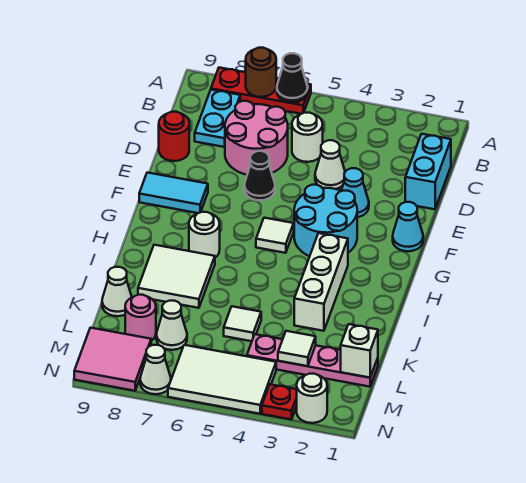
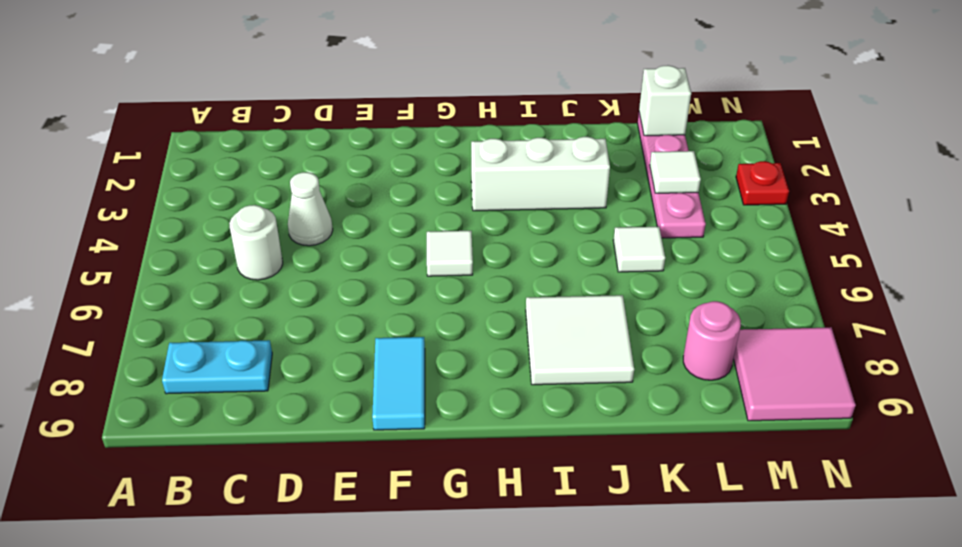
none -> red plate A6:A8 level 1
none -> cyan brick C1:D1 level 1
none -> pink round brick C6:D7 level 1
none -> red round brick D9 level 1

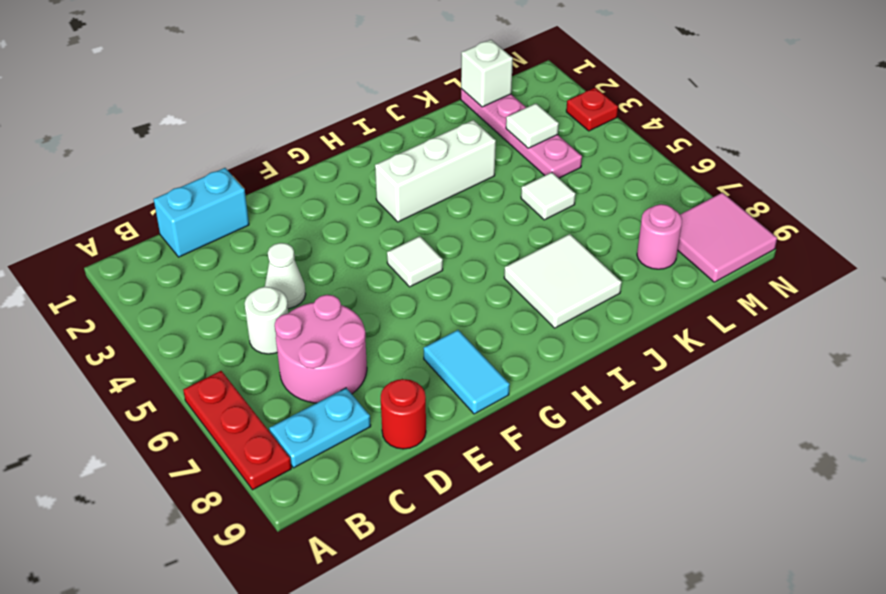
none -> cyan cone E3 level 1
none -> black cone E6 level 1
none -> cyan cone F1 level 1
none -> cyan round brick F3:G4 level 1

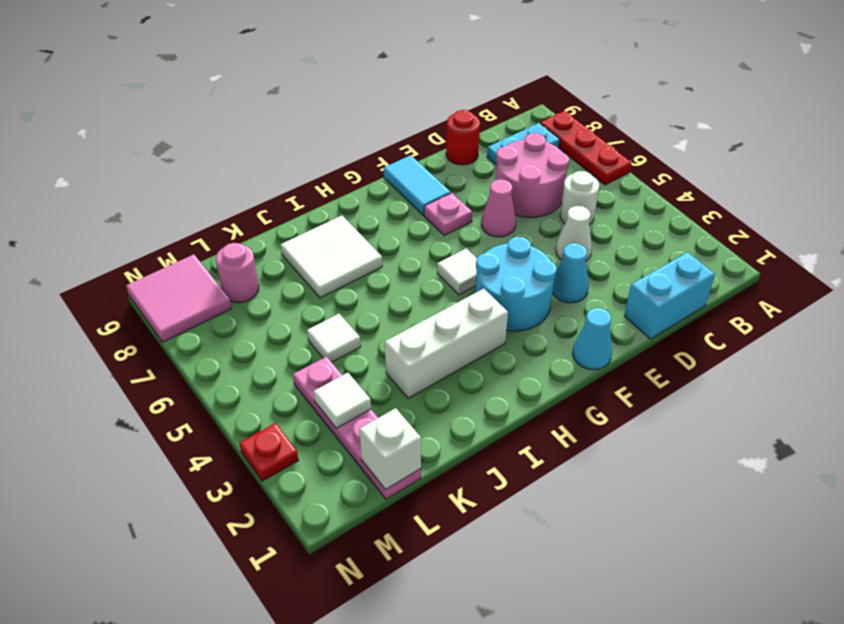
pink cone E6 level 1 -> black cone E6 level 1
pink plate F7 level 1 -> none
none -> white round brick H7 level 1
none -> white cone K9 level 1
none -> white cone L7 level 1
none -> white tile M4:N6 level 1

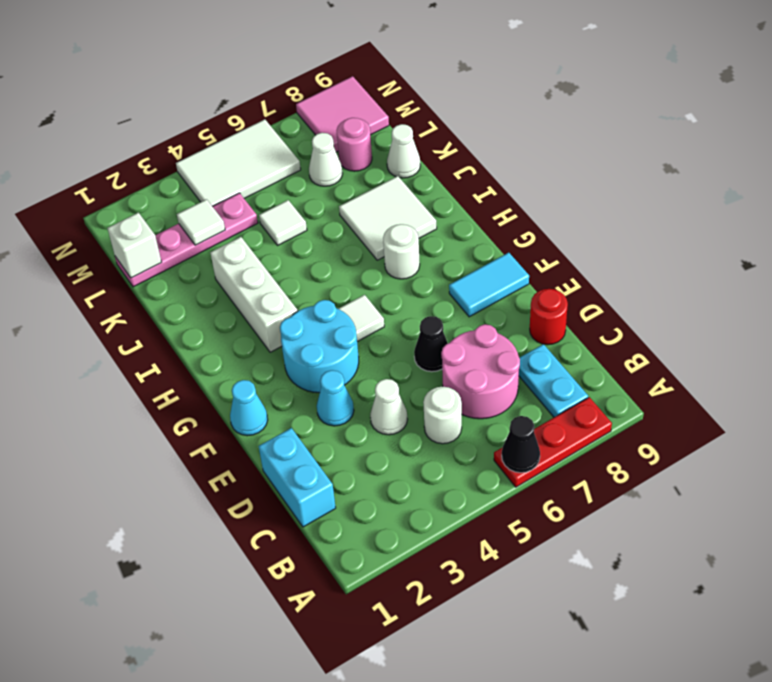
none -> white round brick N2 level 1
none -> red plate N3 level 1
none -> white cone N7 level 1
none -> brown round brick A7 level 2

